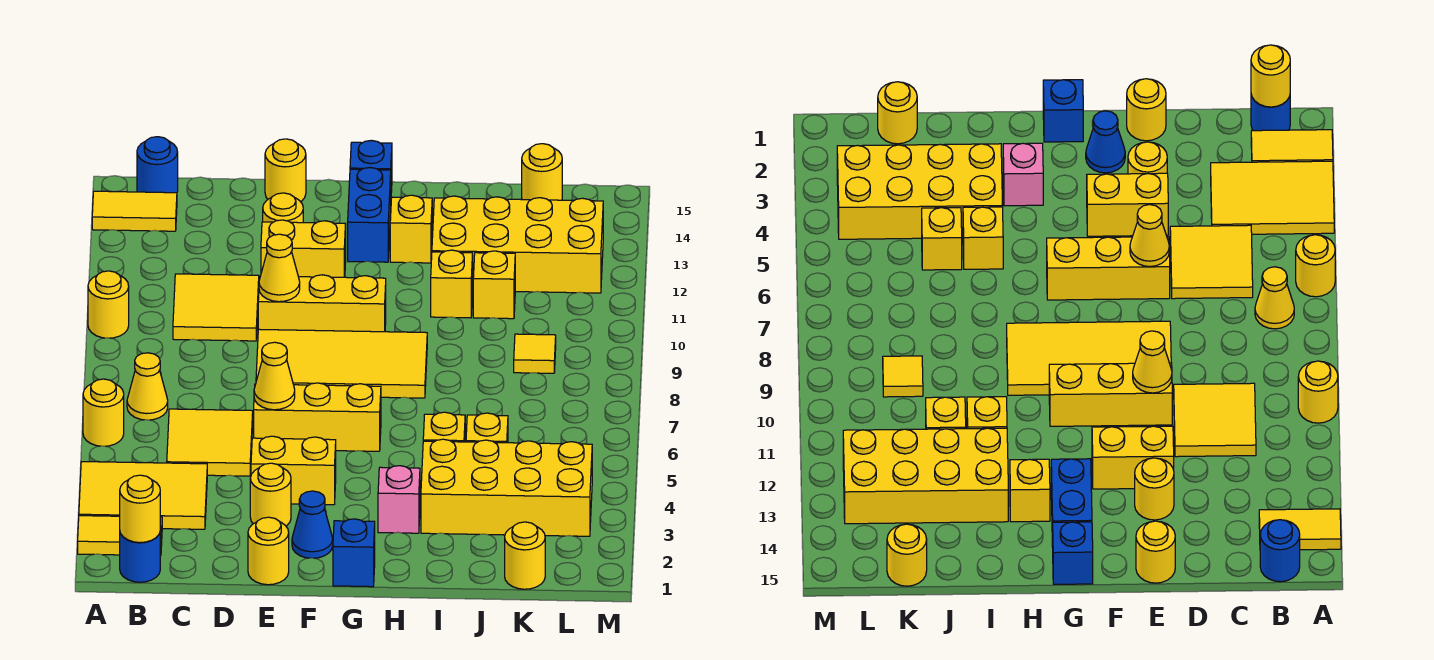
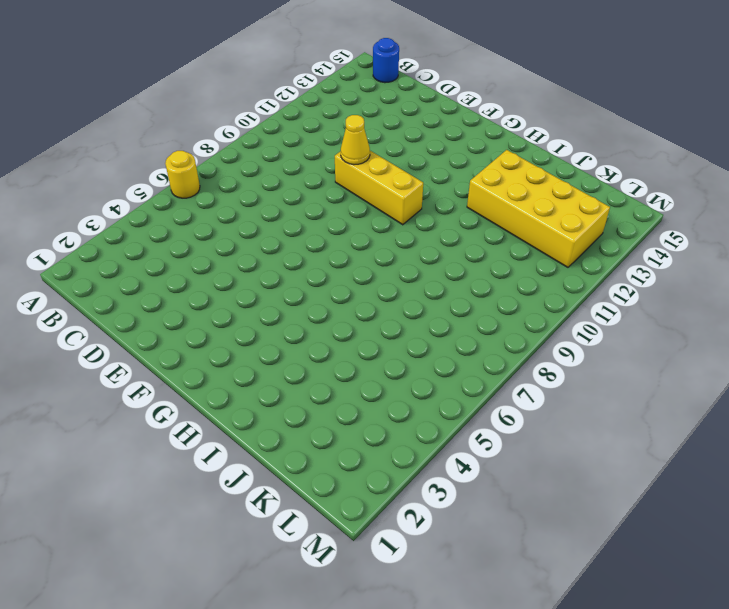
none -> yellow tile A2:B2 level 1
none -> yellow tile A3:C4 level 1
none -> yellow round brick A10 level 1
none -> yellow tile A14:B14 level 1

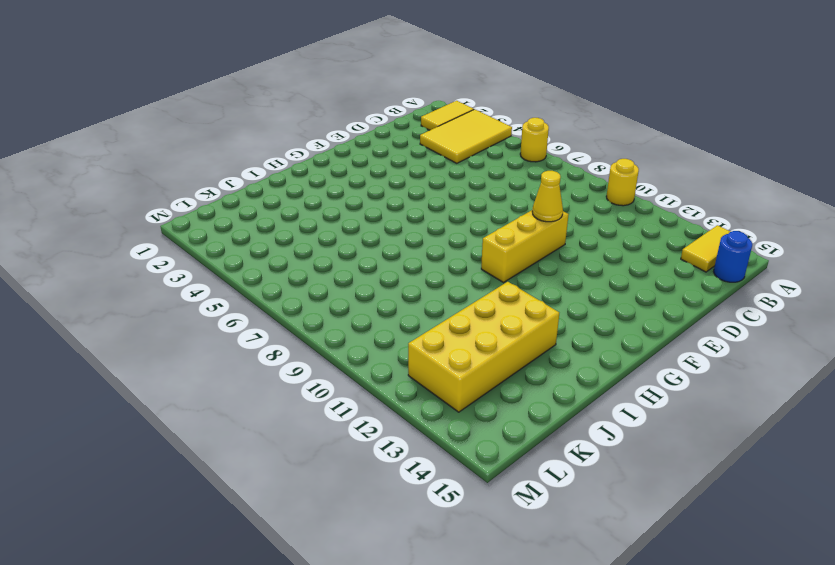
none -> blue round brick B1 level 1
none -> yellow cone B7 level 1
none -> yellow tile C5:D6 level 1
none -> yellow tile C10:D11 level 1

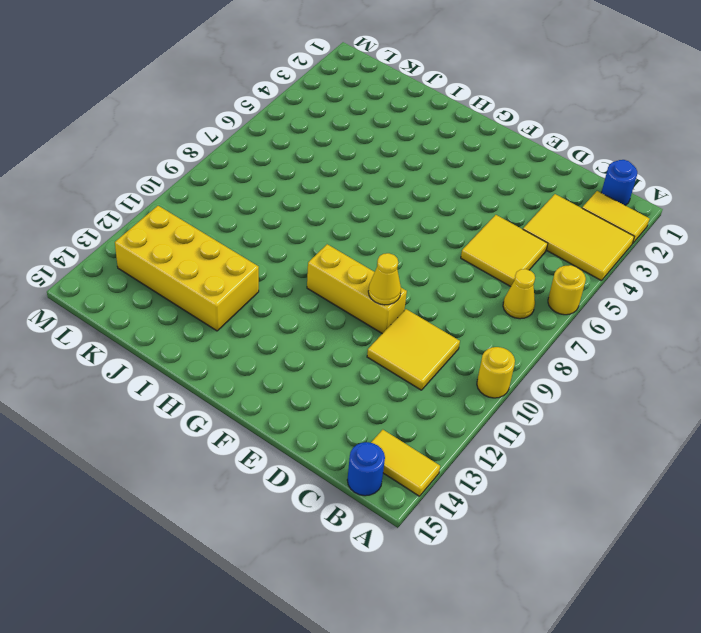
none -> yellow round brick E1 level 1
none -> yellow round brick E3 level 1
none -> yellow brick E4:F4 level 1
none -> yellow brick E6:G6 level 1

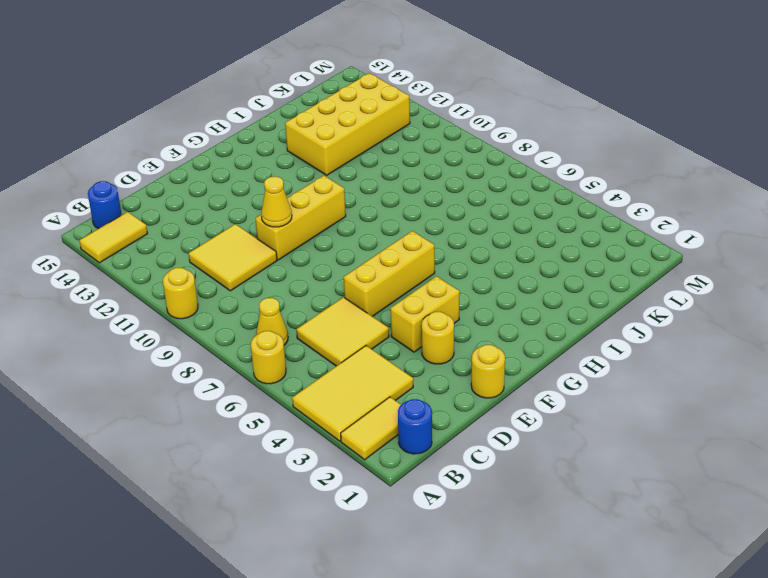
none -> yellow tile E8:H9 level 1
none -> yellow brick E12:F12 level 1
none -> yellow round brick E13 level 1
none -> yellow round brick E15 level 1

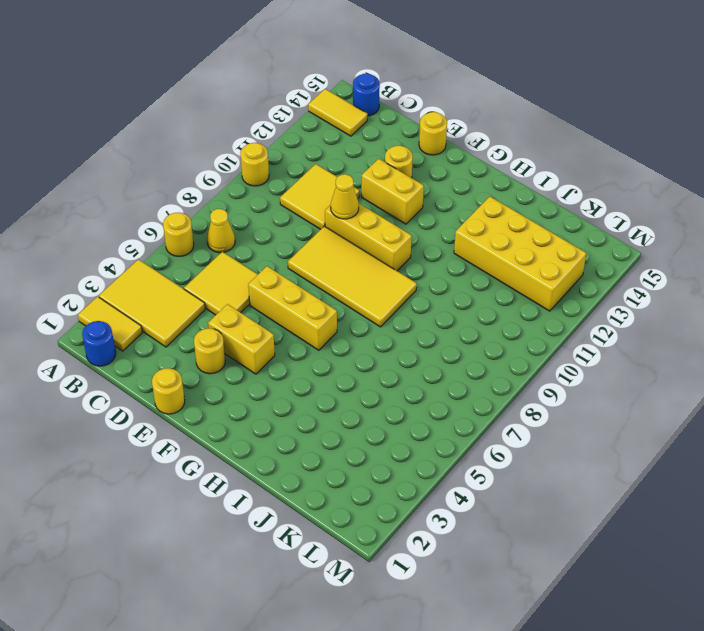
none -> blue cone F2 level 1
none -> blue brick G1 level 1
none -> blue brick G13:G14 level 1
none -> blue brick G15 level 1

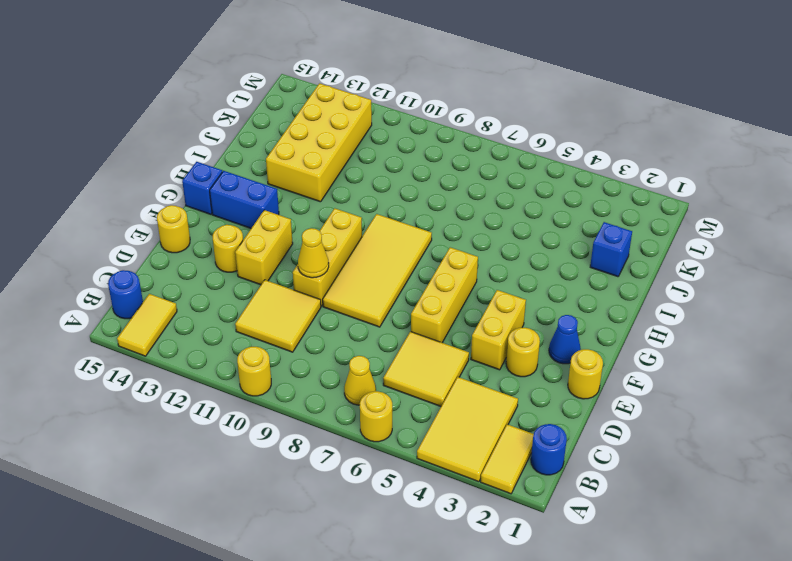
blue brick J2 level 1 -> blue brick G1 level 1
none -> pink brick H3 level 1
none -> yellow brick H13 level 1
none -> yellow brick I3:L4 level 1
none -> yellow brick I5 level 1

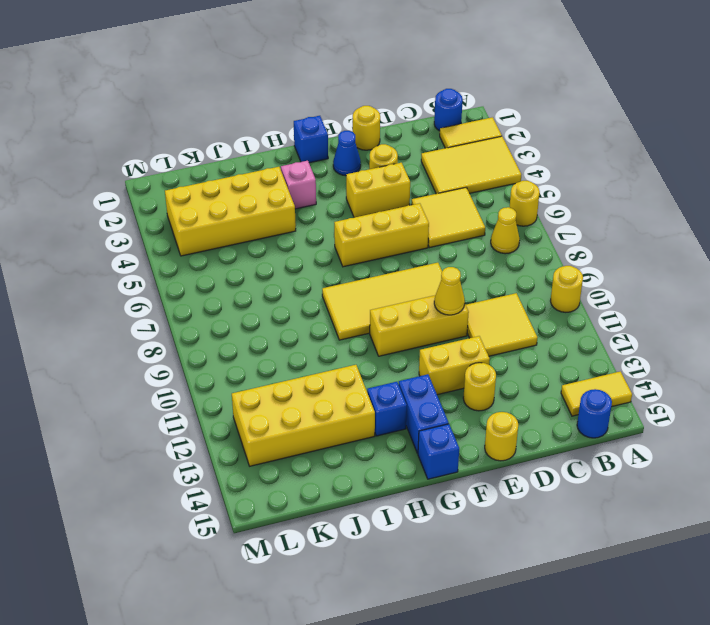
blue brick H13 level 1 -> yellow brick H13 level 1
none -> yellow brick I5 level 1
none -> yellow brick I11 level 1
none -> yellow brick J5 level 1
none -> yellow brick J11 level 1

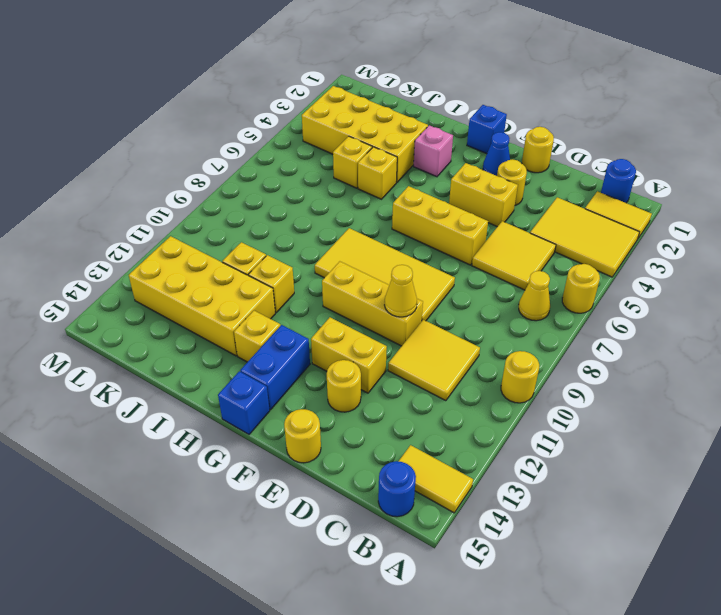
none -> yellow round brick K1 level 1
none -> yellow tile K9 level 1
none -> yellow round brick K15 level 1
none -> yellow round brick B1 level 2

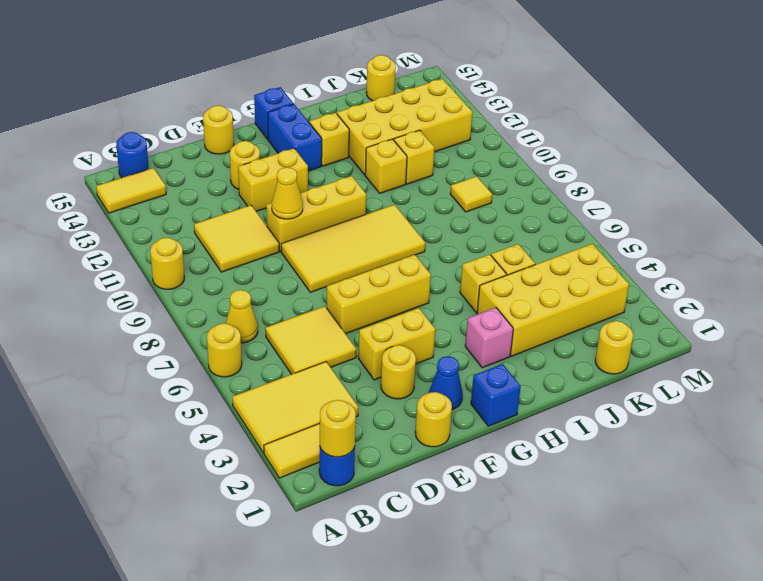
none -> yellow cone E6 level 2

